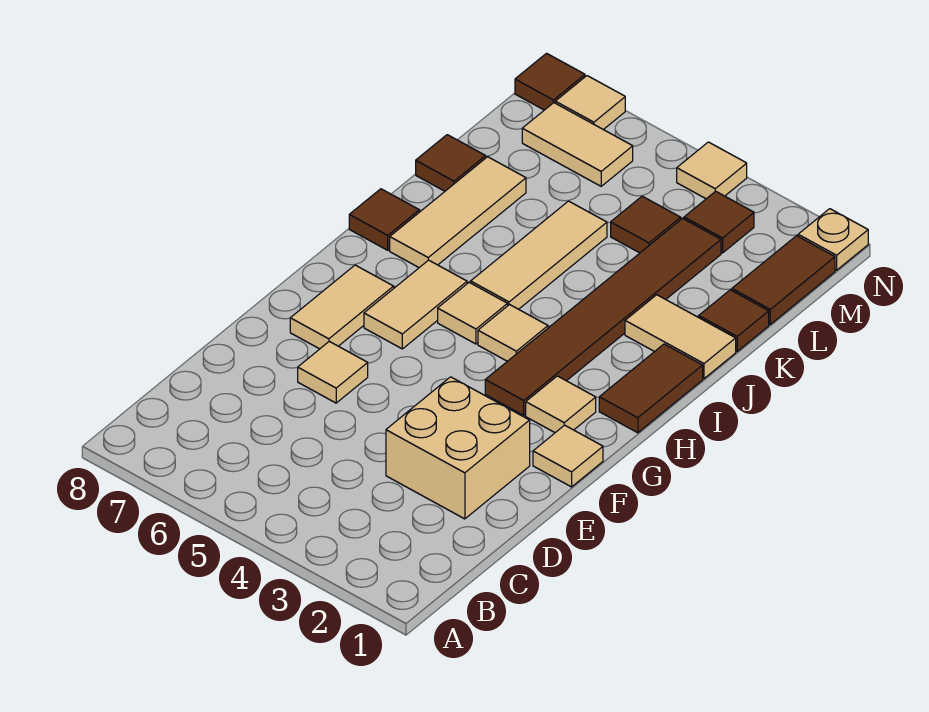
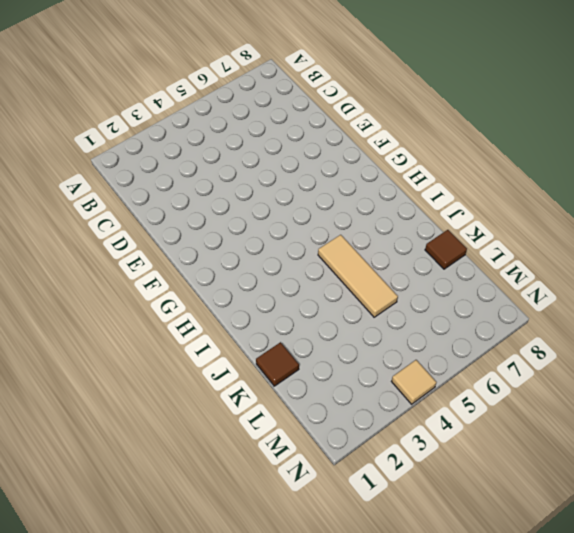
none -> tan brick D2:E3 level 1
none -> tan tile E6 level 1
none -> tan tile F1 level 1

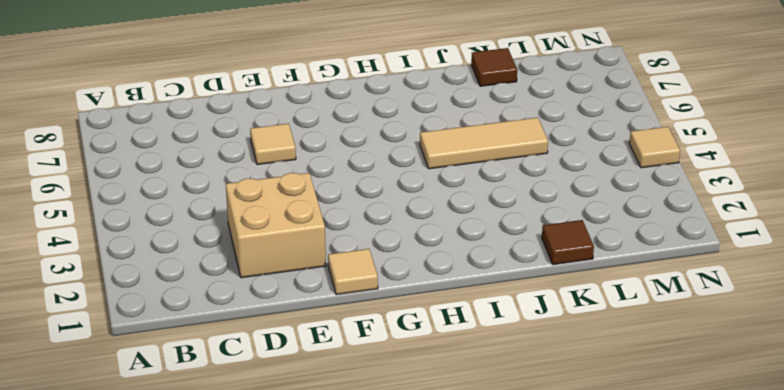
none -> tan tile F7:G7 level 1
none -> tan tile G2 level 1
none -> brown tile G3:L3 level 1

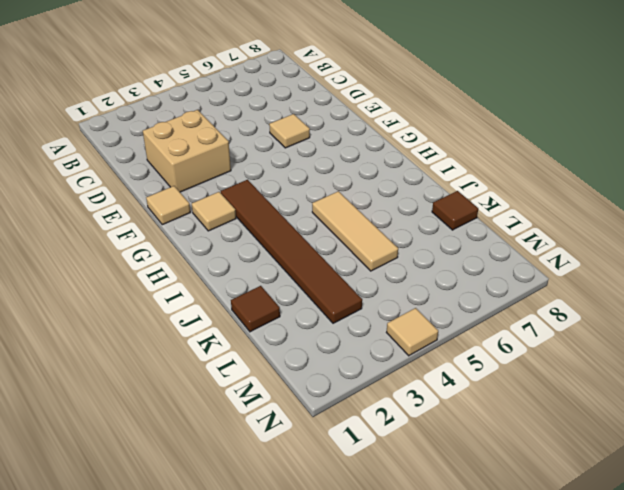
none -> tan tile F7:G7 level 1
none -> tan tile G6:H6 level 1
none -> brown tile H1:I1 level 1

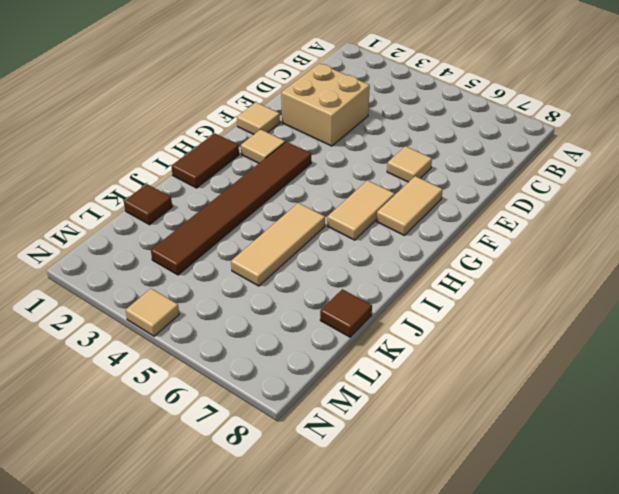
none -> tan tile H4 level 1
none -> tan tile H5 level 1
none -> tan tile I7:K7 level 1

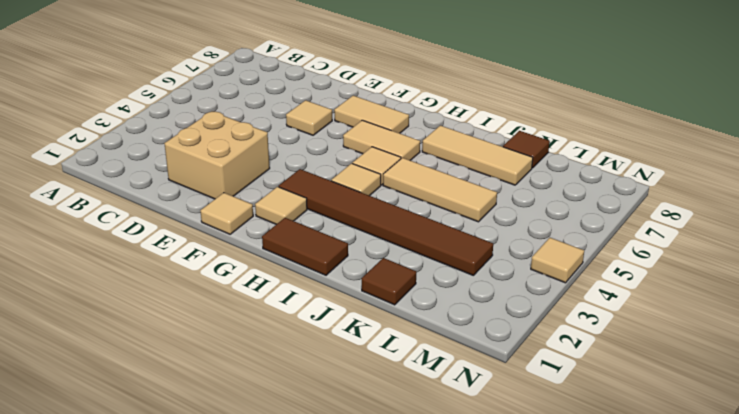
none -> brown tile I8 level 1
none -> tan tile J1:J2 level 1
none -> brown tile L1:M1 level 1

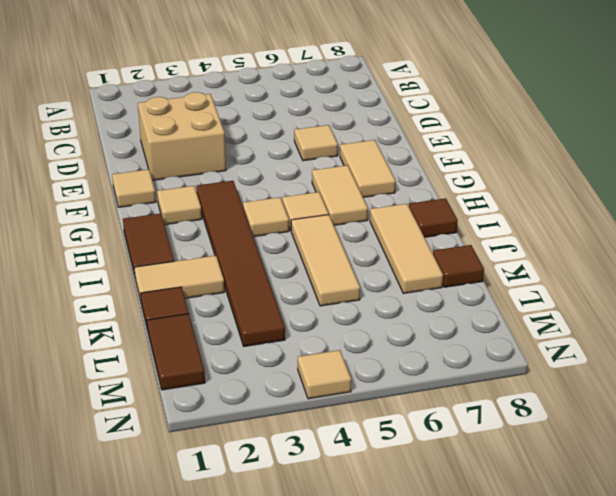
none -> brown tile L4 level 1
none -> brown tile M3 level 1
none -> tan tile M6:M7 level 1

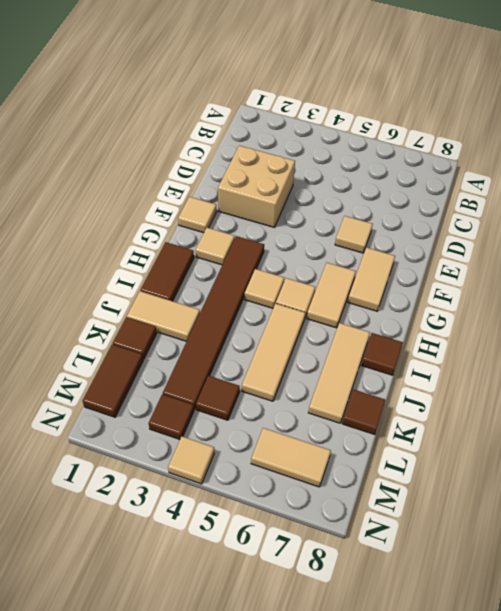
none -> tan plate N1 level 1
none -> tan tile N7 level 1
none -> brown tile N8 level 1

